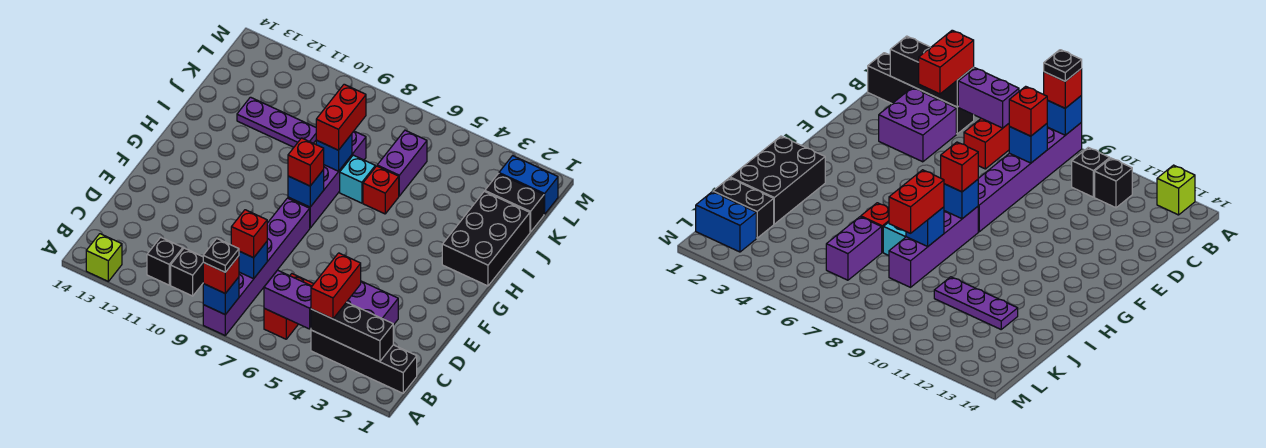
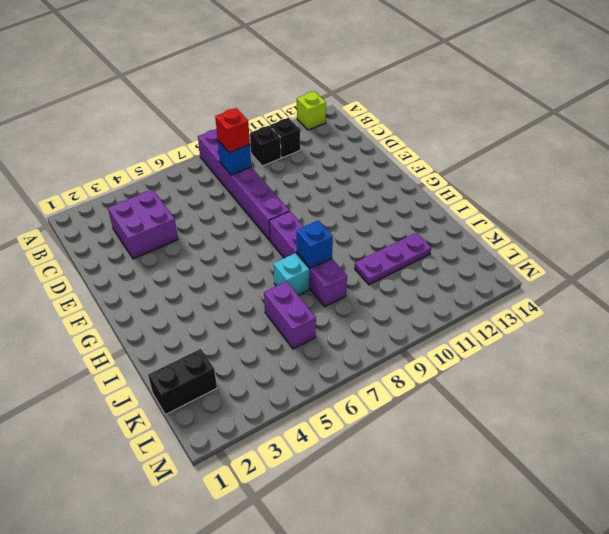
none -> black brick B1:B4 level 1
none -> red brick B6:C6 level 1
none -> black brick H1:J2 level 1

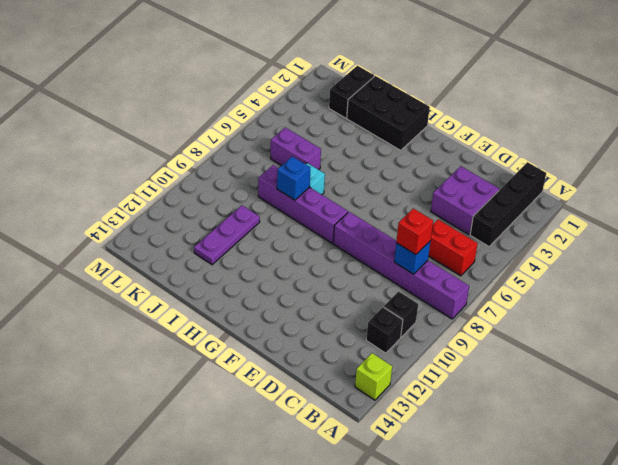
none -> red brick I6 level 1
none -> blue brick L1:L2 level 1
none -> blue brick A8 level 2

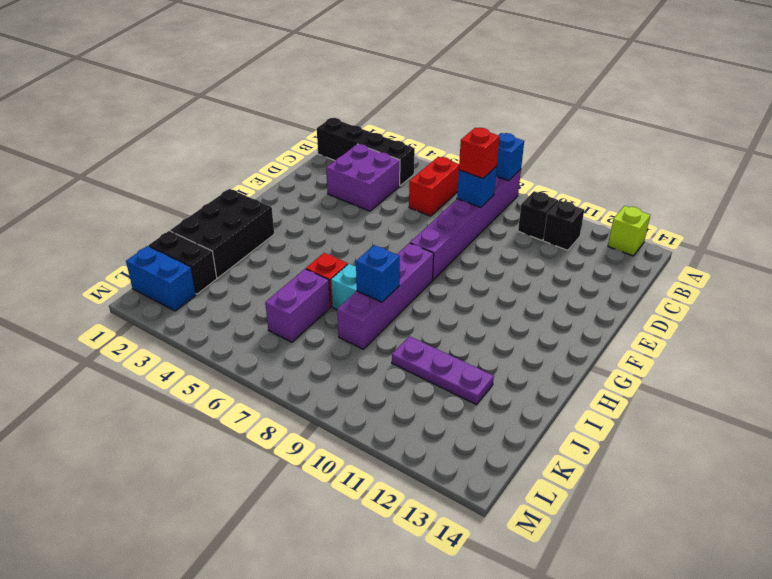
none -> black brick B2:B4 level 2
none -> purple brick B5:B6 level 2
none -> blue brick G8 level 2

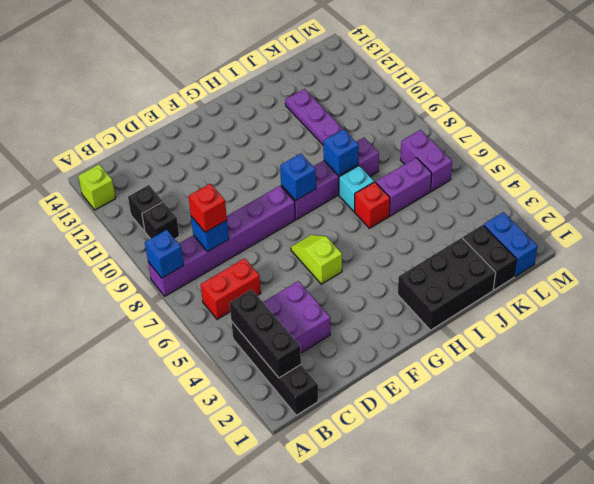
lime slope F5:F6 level 1 top 5 -> none
purple brick L6:L7 level 1 -> purple brick B5:B6 level 2
none -> red brick A8 level 3
none -> red brick B4:C4 level 3
none -> red brick G8 level 3

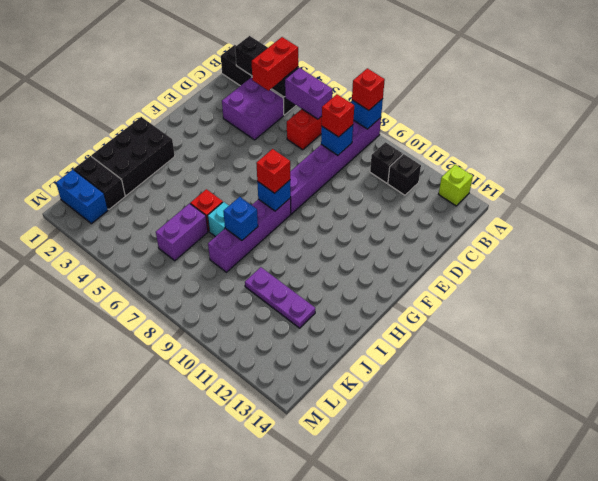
none -> red brick I8:J8 level 3
none -> black plate A8 level 4

